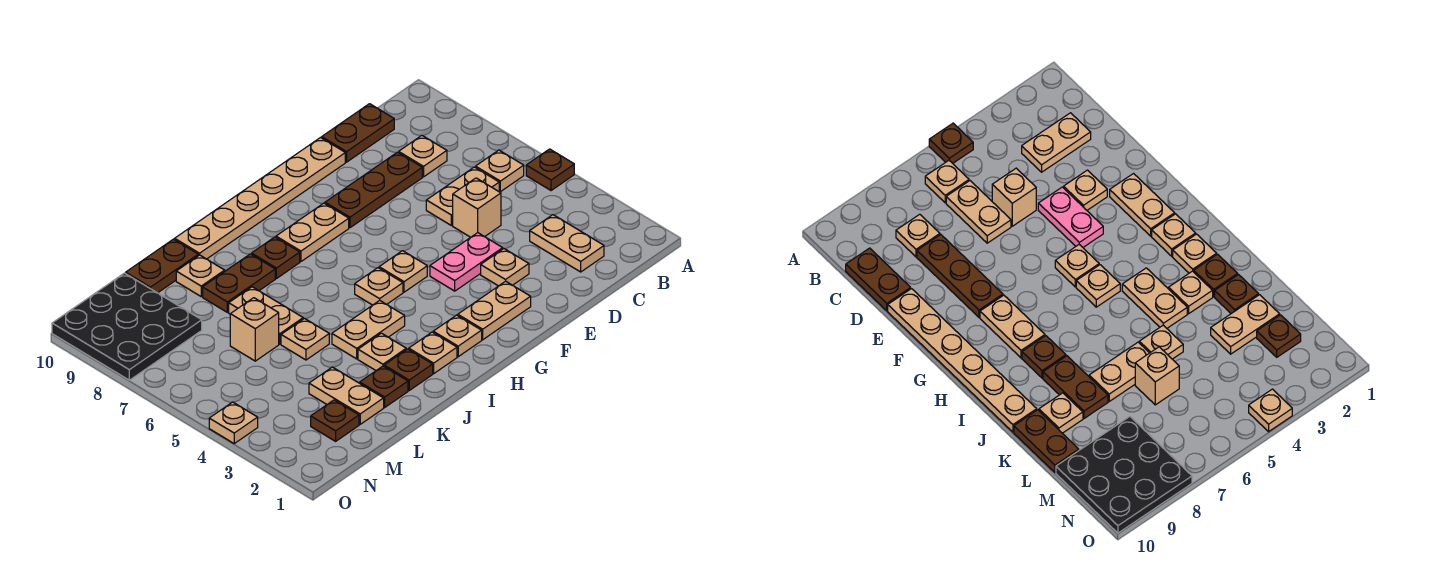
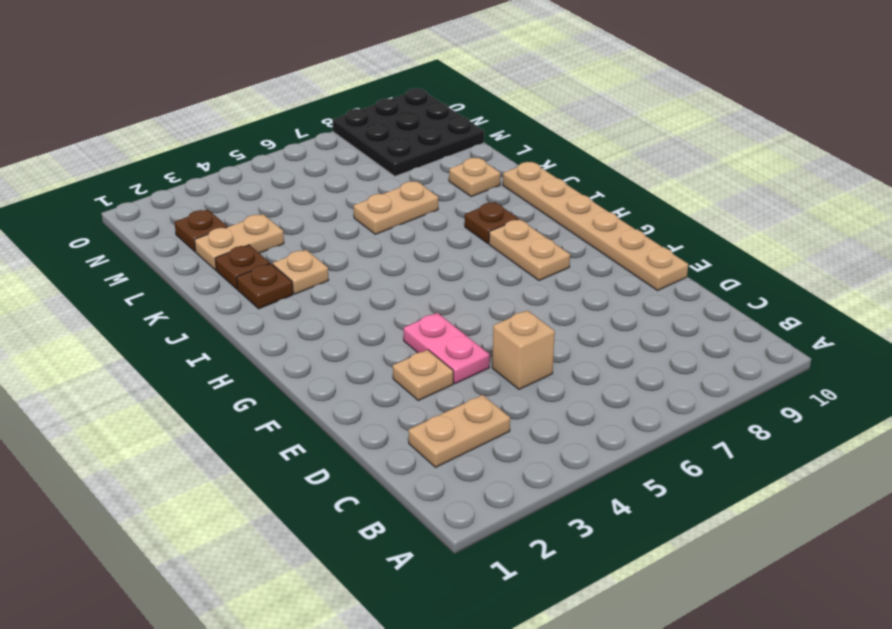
none -> brown plate A5 level 1
none -> tan plate B6 level 1
none -> tan plate C6:D6 level 1
none -> tan plate C8 level 1

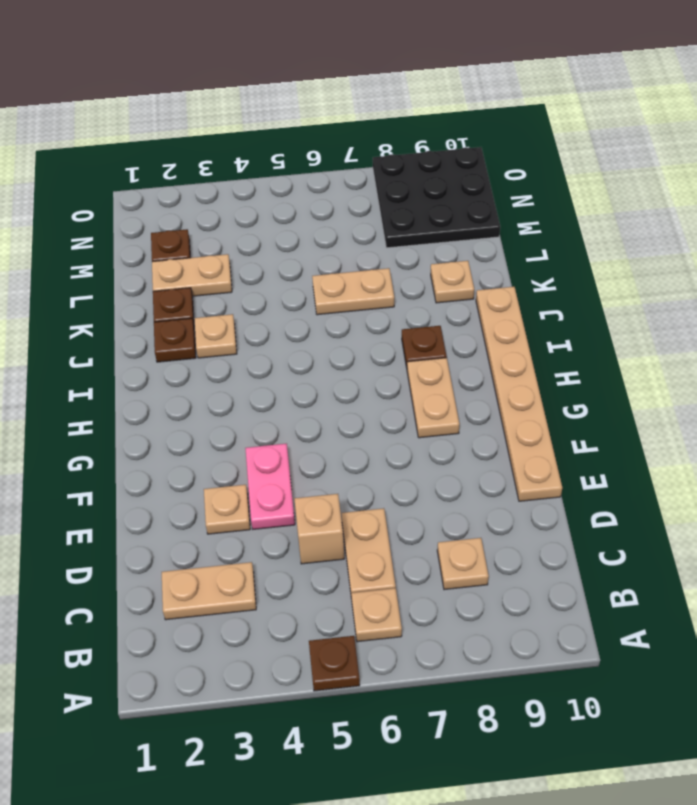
none -> brown plate C10:D10 level 1
none -> brown plate D8:F8 level 1
none -> tan plate F2:G2 level 1
none -> tan plate G5 level 1

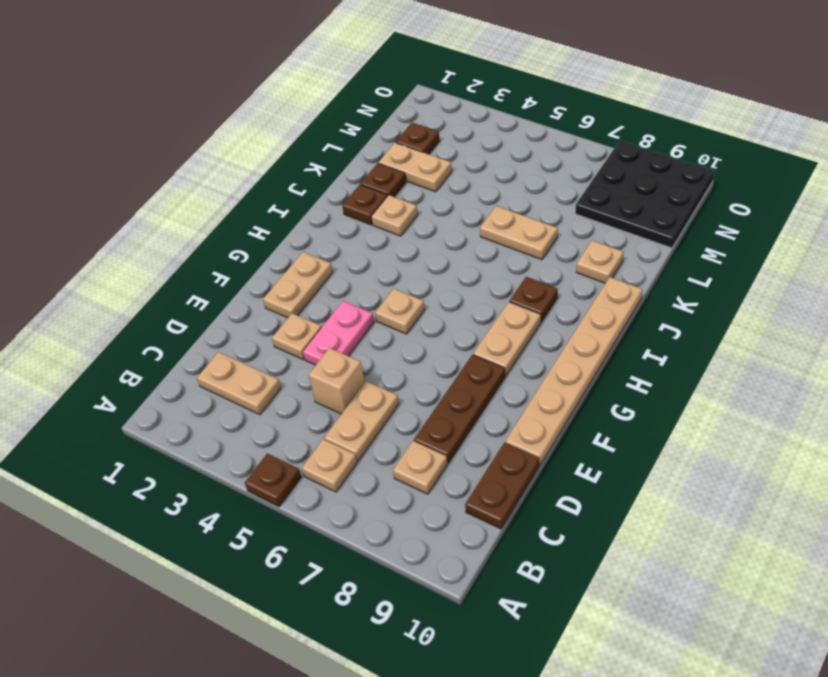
none -> tan plate H2 level 1
none -> tan plate H5 level 1
none -> tan plate I2 level 1
none -> tan plate I4:J4 level 1

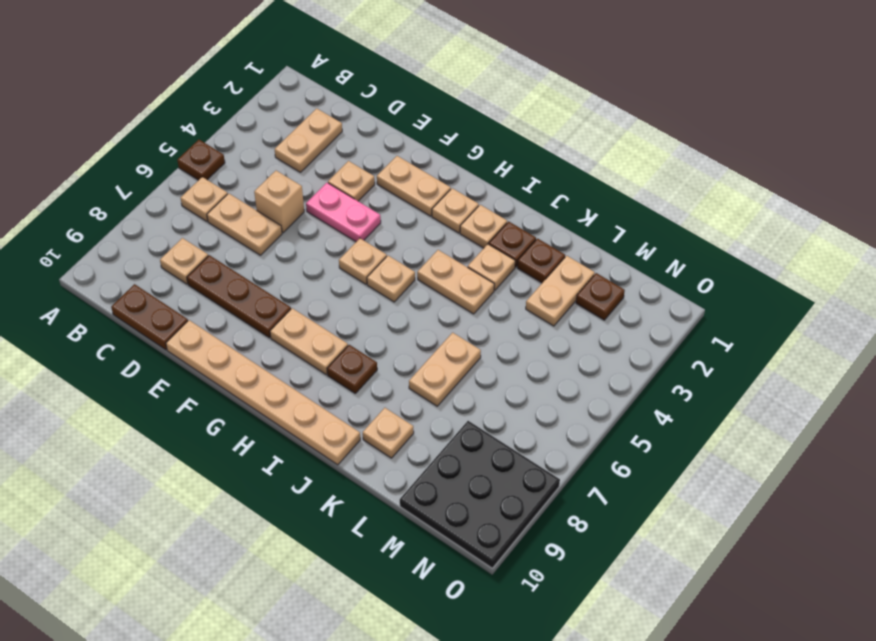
none -> brown plate J8:K8 level 1
none -> tan plate K5 level 1
none -> brown plate K10:L10 level 1
none -> tan brick L6 level 1

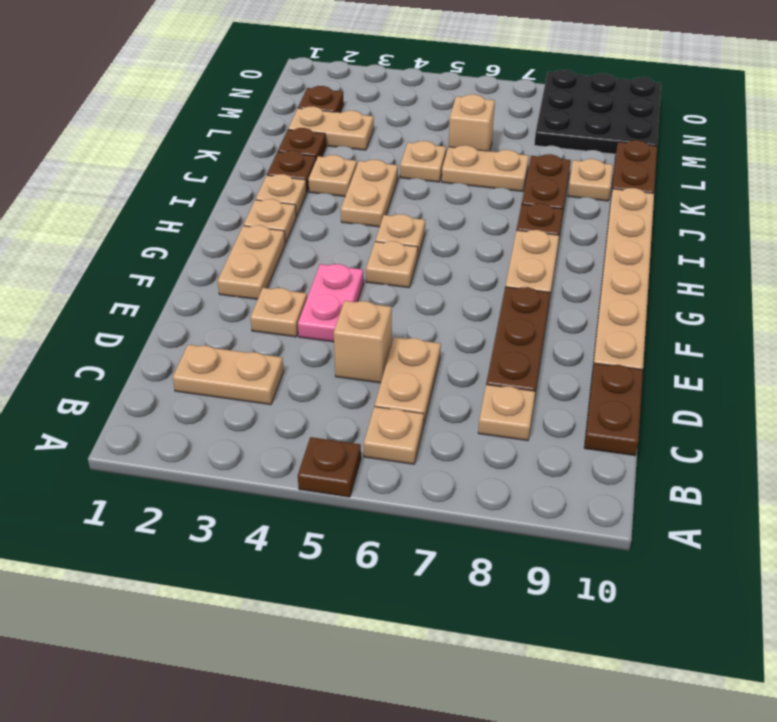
none -> tan plate O4 level 1

